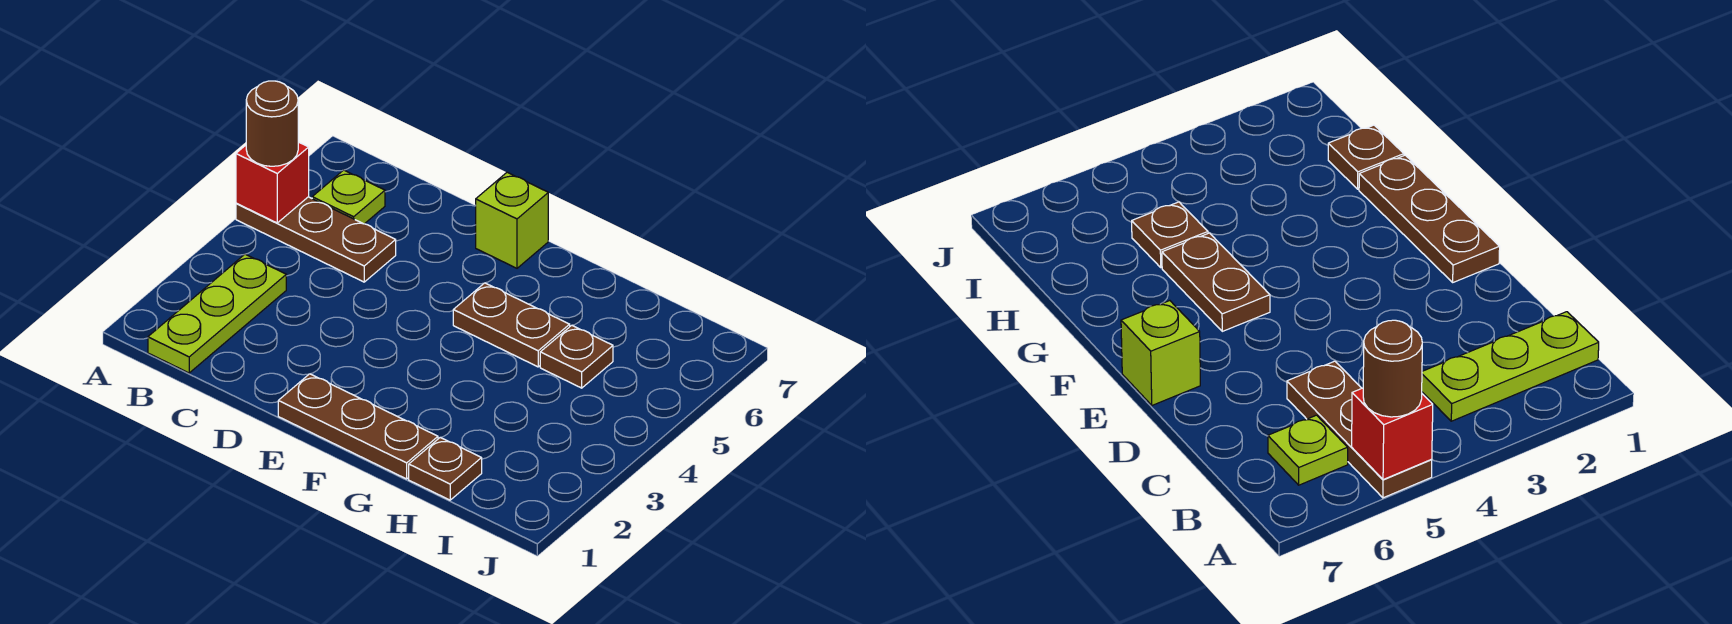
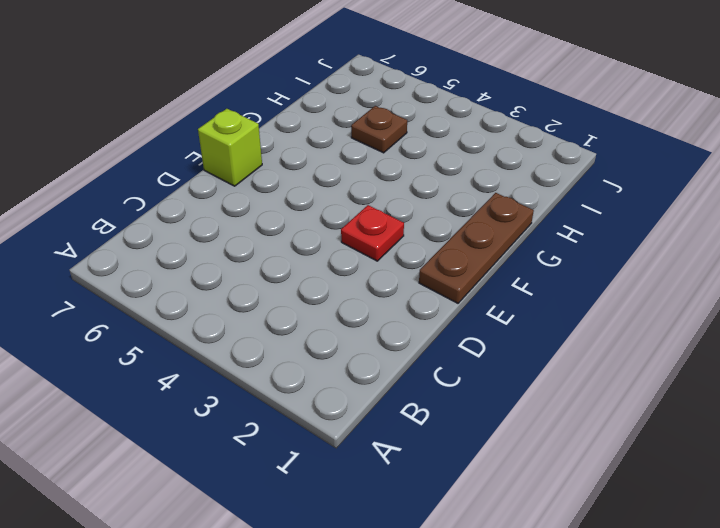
red plate E3 level 1 -> none
none -> brown plate A5:C5 level 1
none -> lime plate B1:B3 level 1

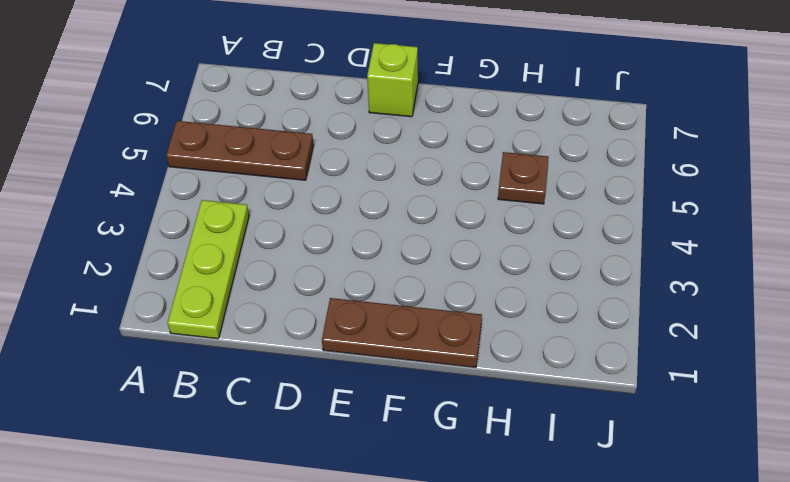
none -> lime plate B6 level 1
none -> brown plate F5:G5 level 1

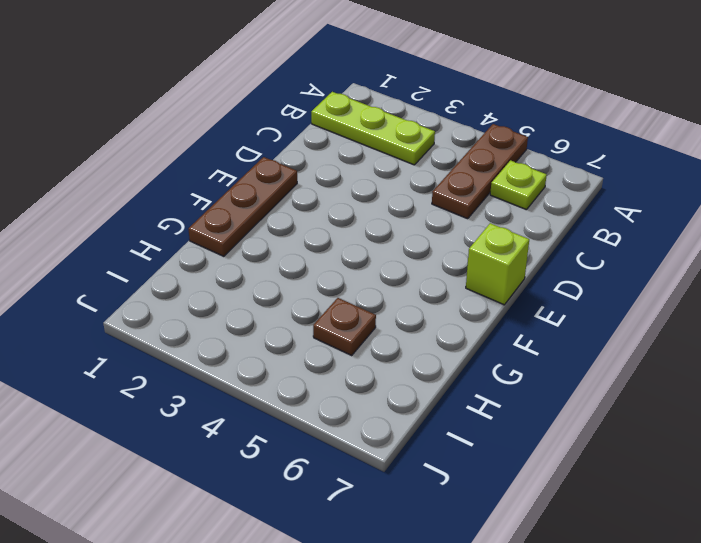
none -> brown plate F5:G5 level 1
none -> brown plate H1 level 1

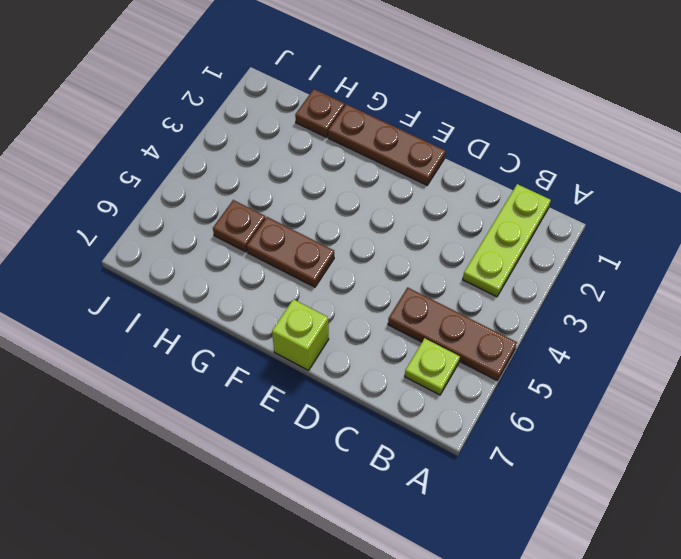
none -> red brick A5 level 2
none -> brown round brick A5 level 3

